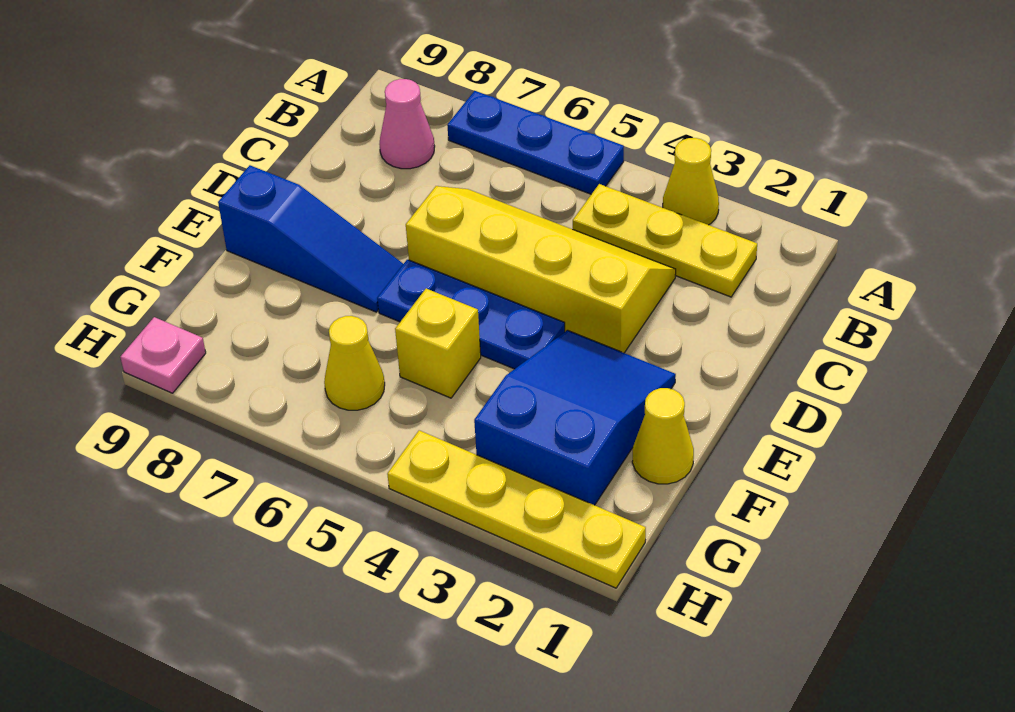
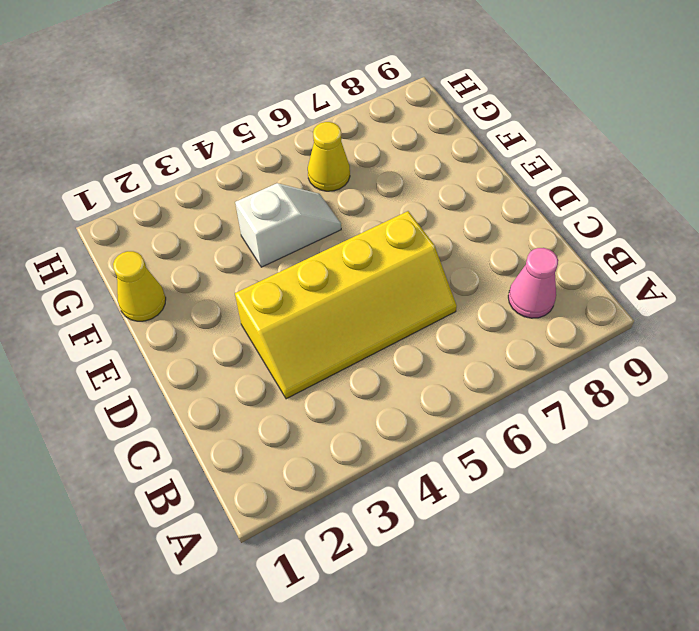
white slope F4:F5 level 1 top 4 -> yellow brick F5 level 1
none -> yellow cone A3 level 1
none -> blue plate A5:A7 level 1
none -> yellow plate B2:B4 level 1

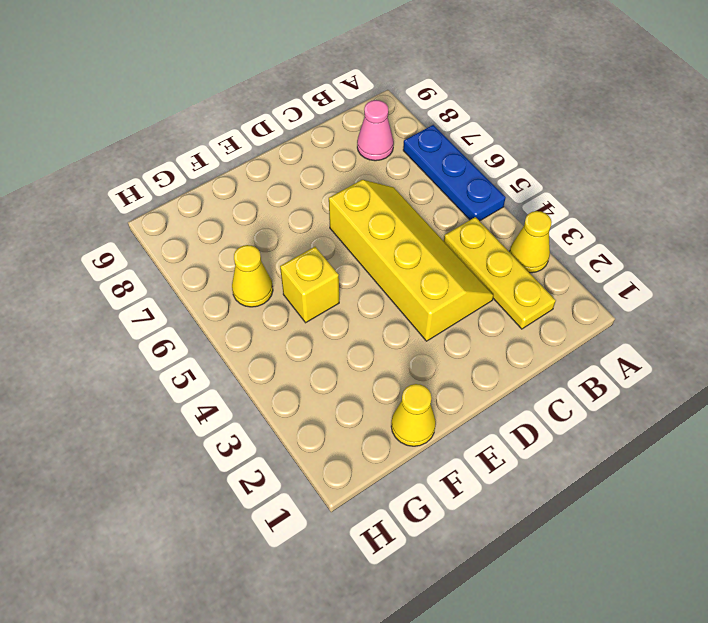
none -> blue slope E2:G3 level 1 top G
none -> blue plate E4:E6 level 1
none -> blue slope E7:E9 level 1 top 9

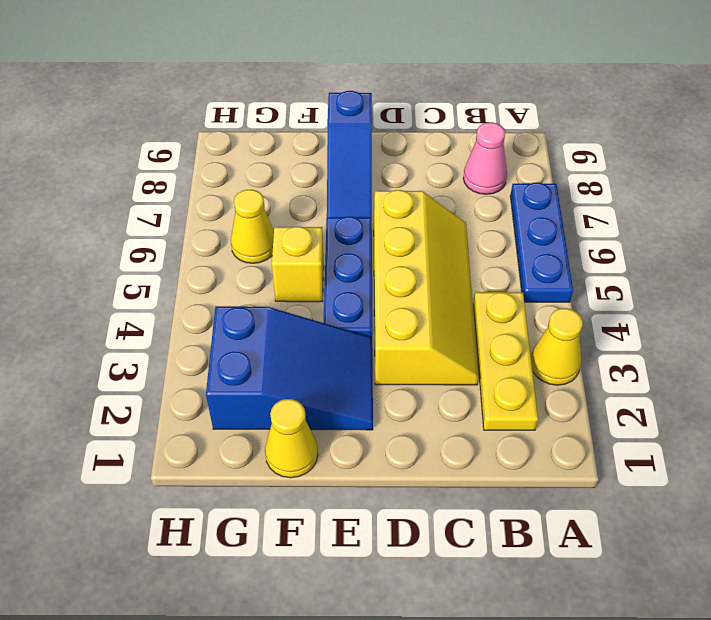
none -> yellow plate H1:H4 level 1
none -> pink plate H9 level 1

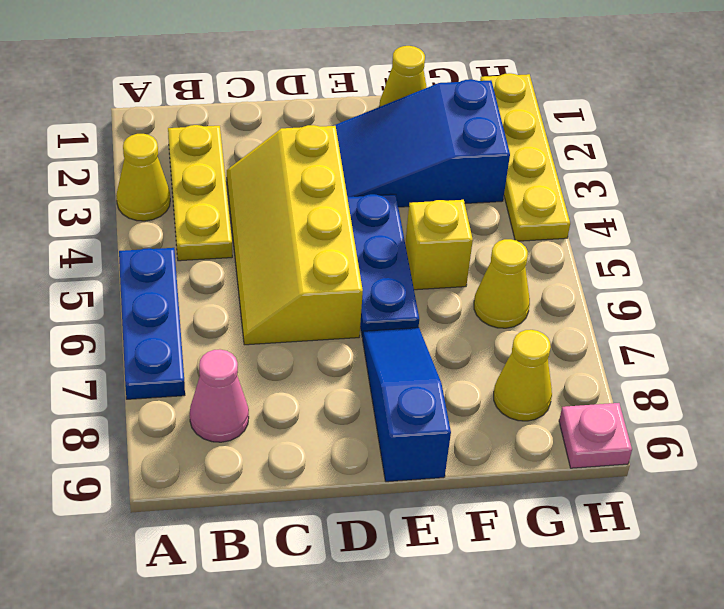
yellow cone G8 level 1 -> none

